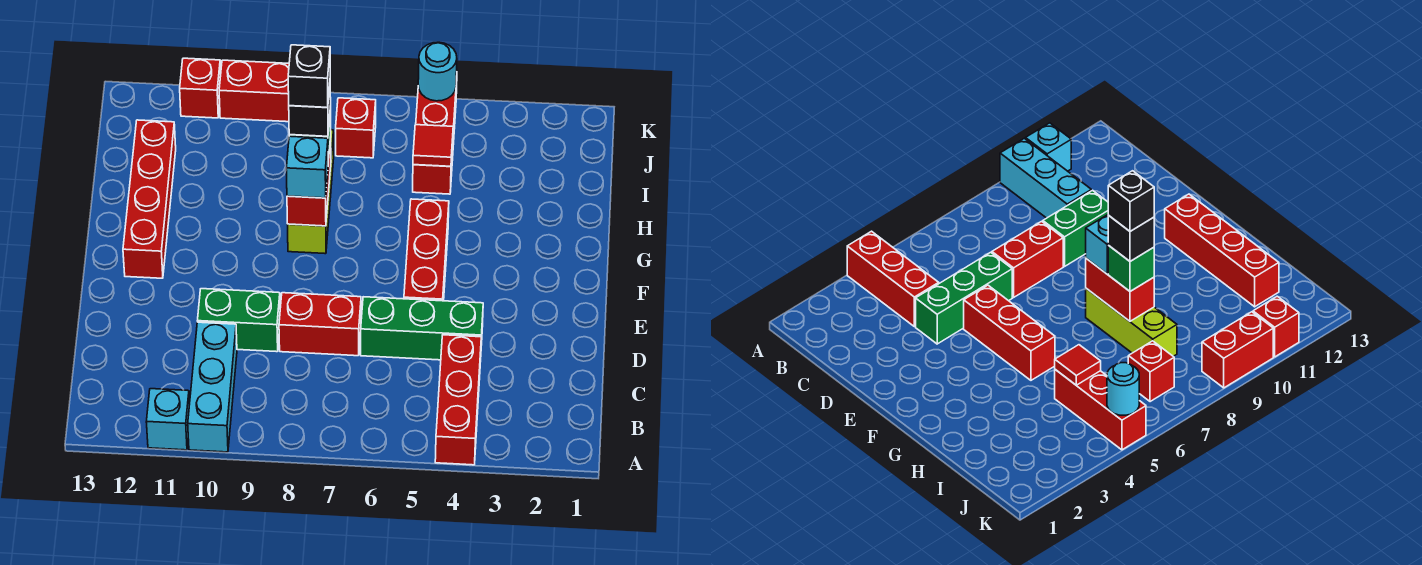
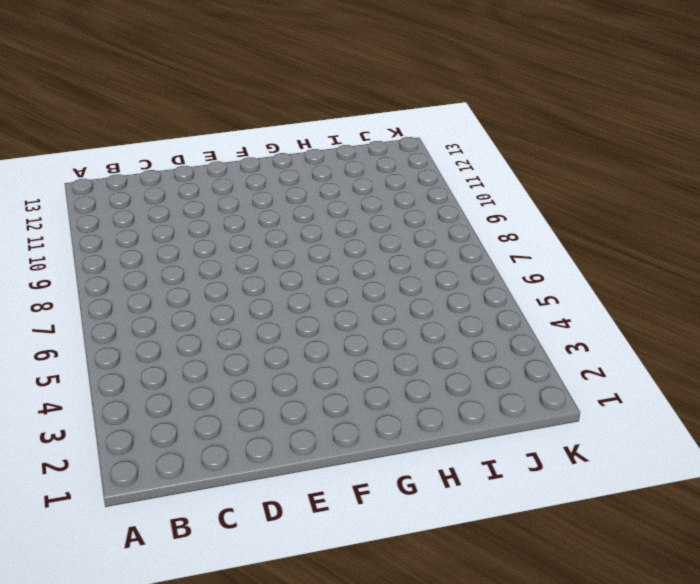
none -> red brick A4:C4 level 1
none -> cyan brick A10:C10 level 1
none -> cyan brick A11 level 1

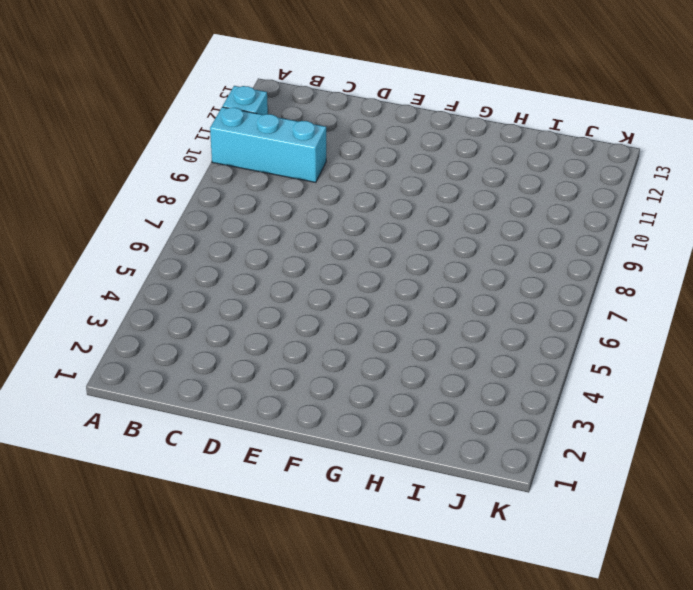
none -> red brick A4:C4 level 1
none -> green brick D4:D6 level 1
none -> red brick D7:D8 level 1

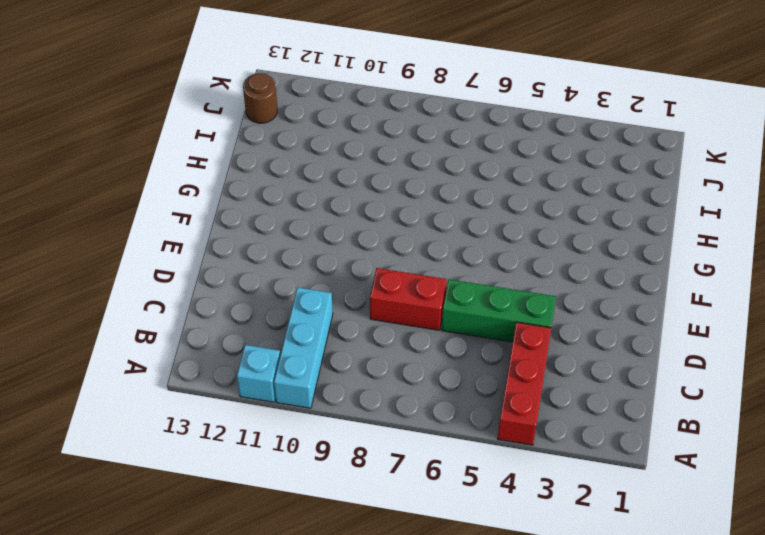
brown round brick J13 level 1 -> none
none -> green brick D9:D10 level 1
none -> red brick E5:G5 level 1
none -> red brick F12:I12 level 1

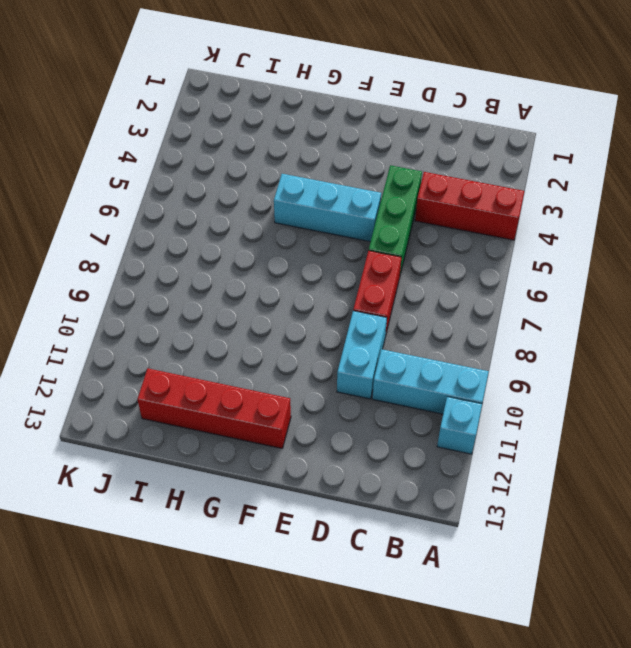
cyan brick D9:D10 level 1 -> green brick D9:D10 level 1
cyan brick E5:G5 level 1 -> red brick E5:G5 level 1
none -> lime brick G8:I8 level 1
none -> red brick I5:K5 level 1
none -> red brick J7 level 1

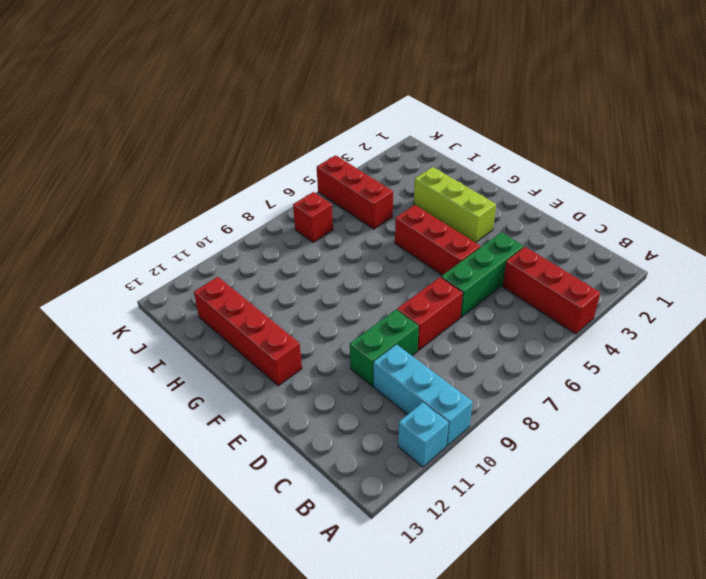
lime brick F3:H3 level 1 -> lime brick G8:I8 level 1
none -> red brick K9:K10 level 1
none -> red brick K11 level 1
none -> red brick G8:H8 level 2

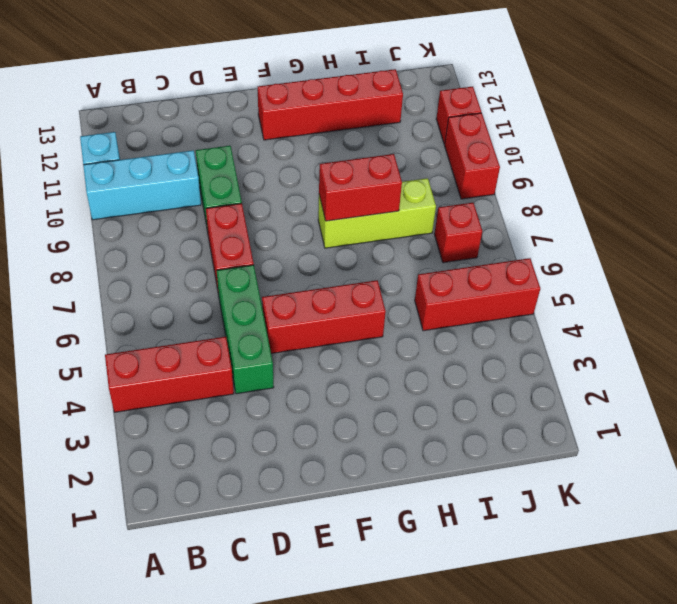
none -> red tile I5 level 2
none -> cyan round brick K5 level 2
none -> cyan brick G8 level 3

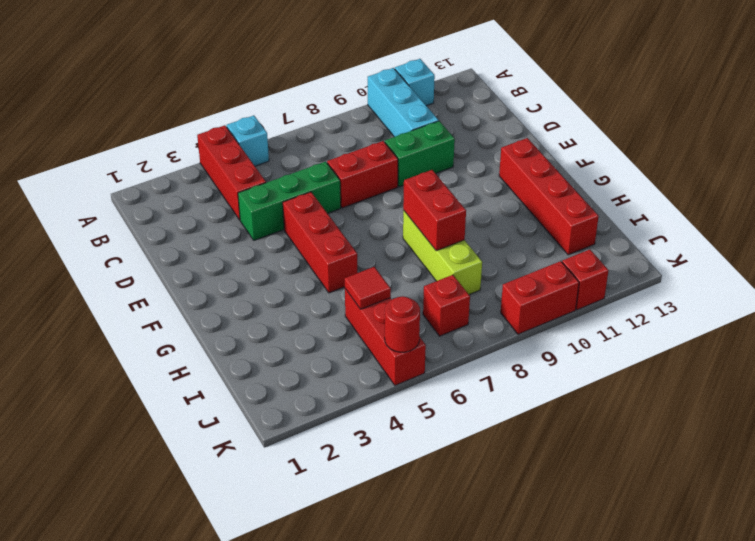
cyan brick A5 level 1 -> cyan brick G8 level 3
red round brick K5 level 2 -> cyan round brick K5 level 2
none -> green brick H8 level 3
none -> black brick H8 level 4
none -> black brick H8 level 5

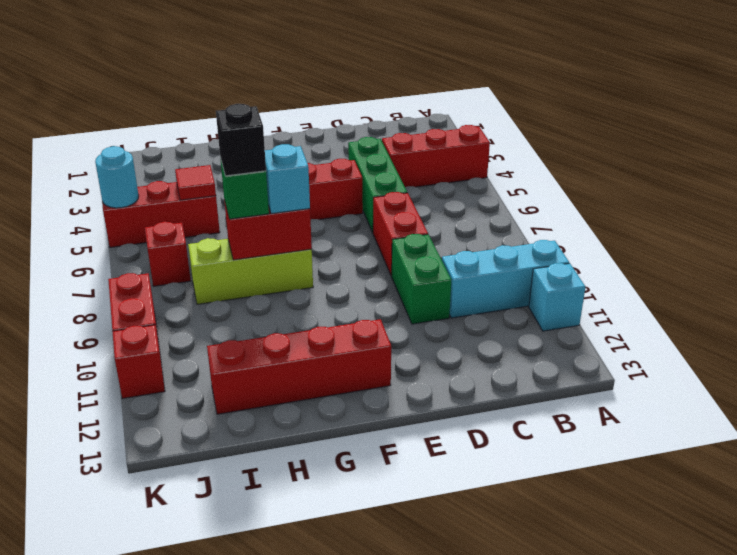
none -> black brick H8 level 5

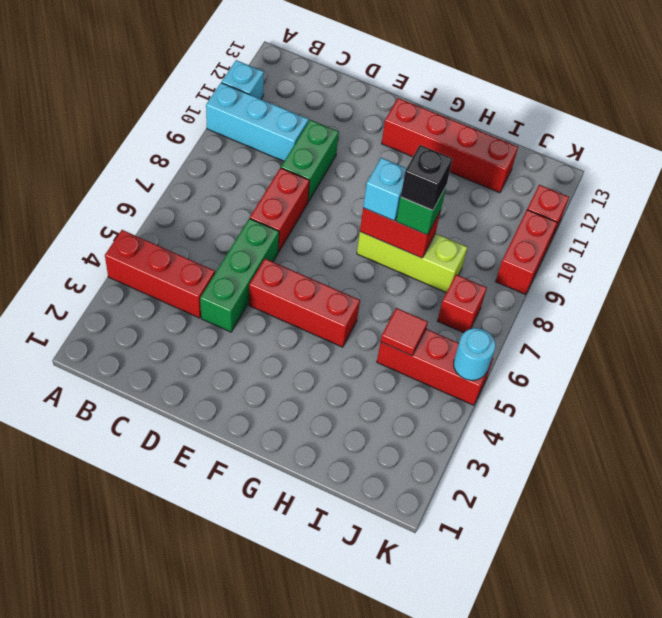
none -> black brick H8 level 5

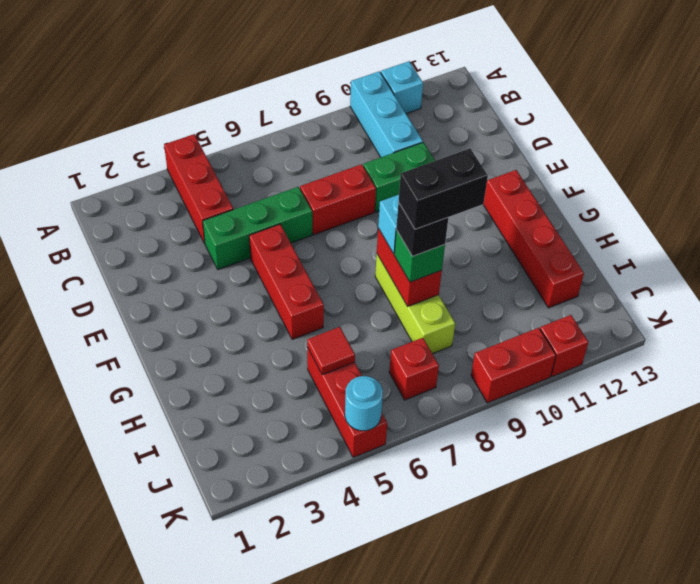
black brick H8:H9 level 5 -> black brick H8 level 5

